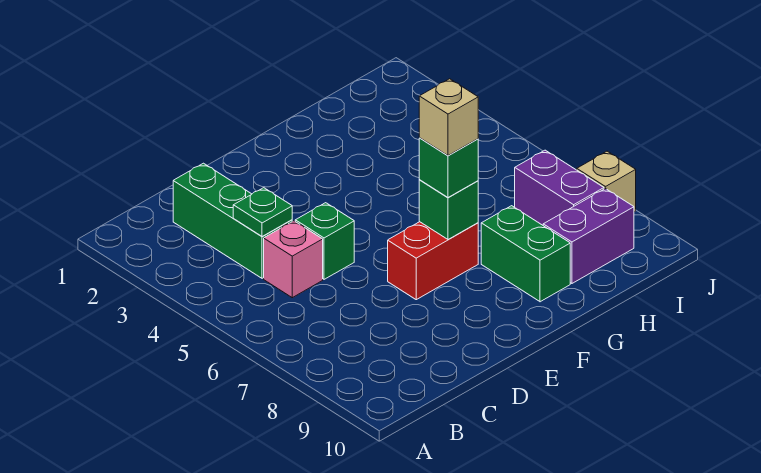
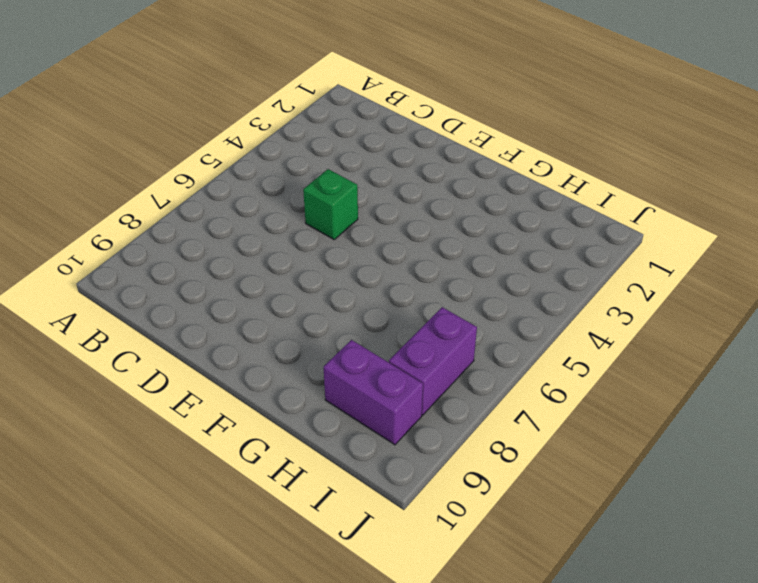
none -> green brick C2:C4 level 1
none -> pink brick C5 level 1
none -> red brick E7:F7 level 1

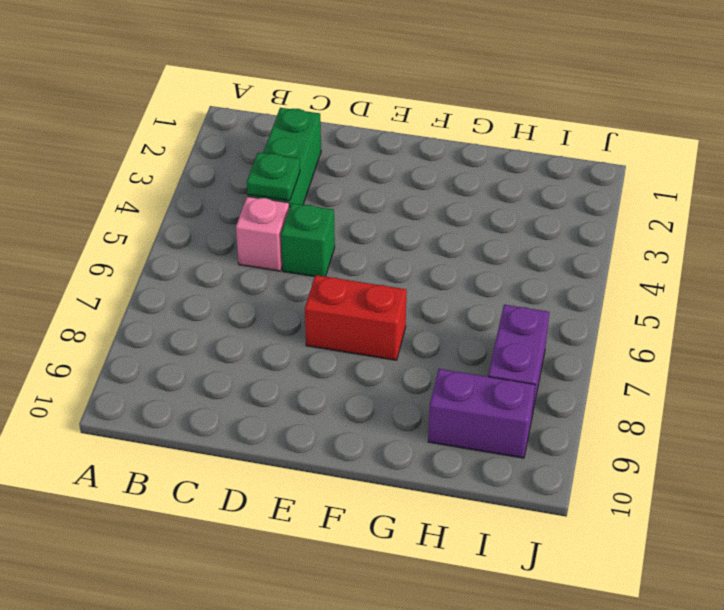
none -> green brick G8:G9 level 1
none -> tan brick J8 level 1
none -> green brick F7 level 2

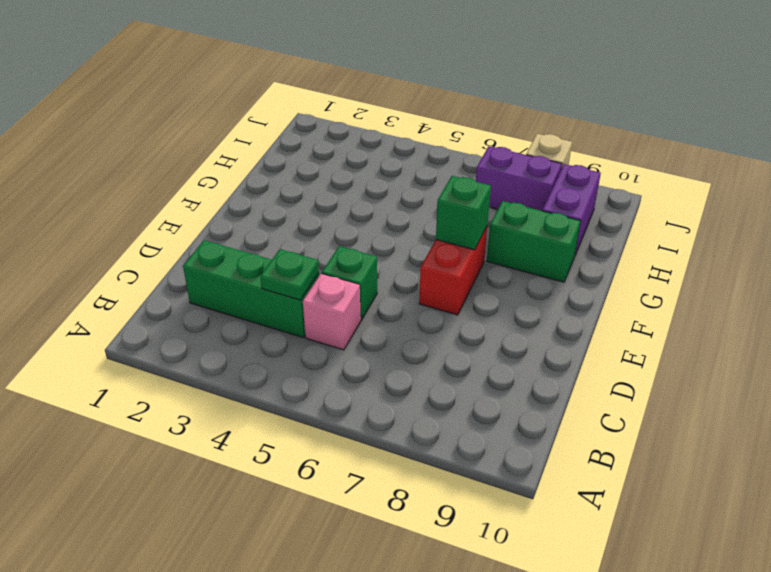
none -> green brick F7 level 3
none -> tan brick F7 level 4

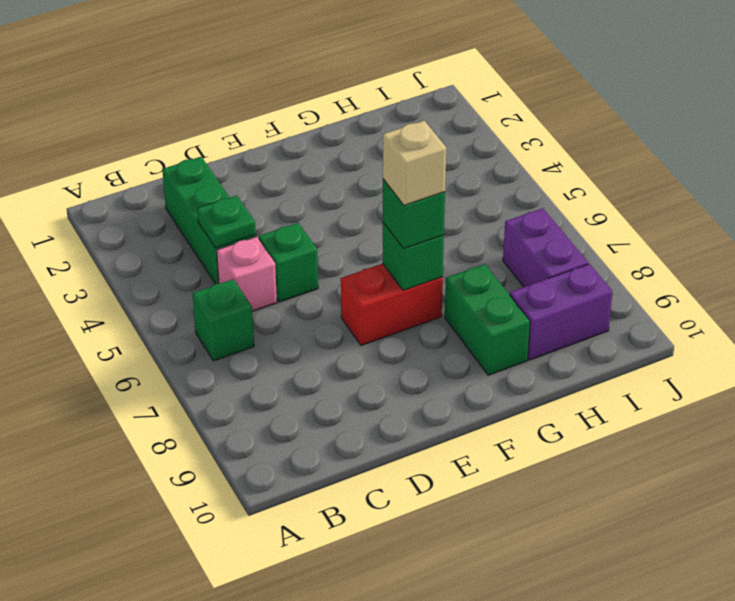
green brick B6 level 1 -> none
none -> tan brick J8 level 1

